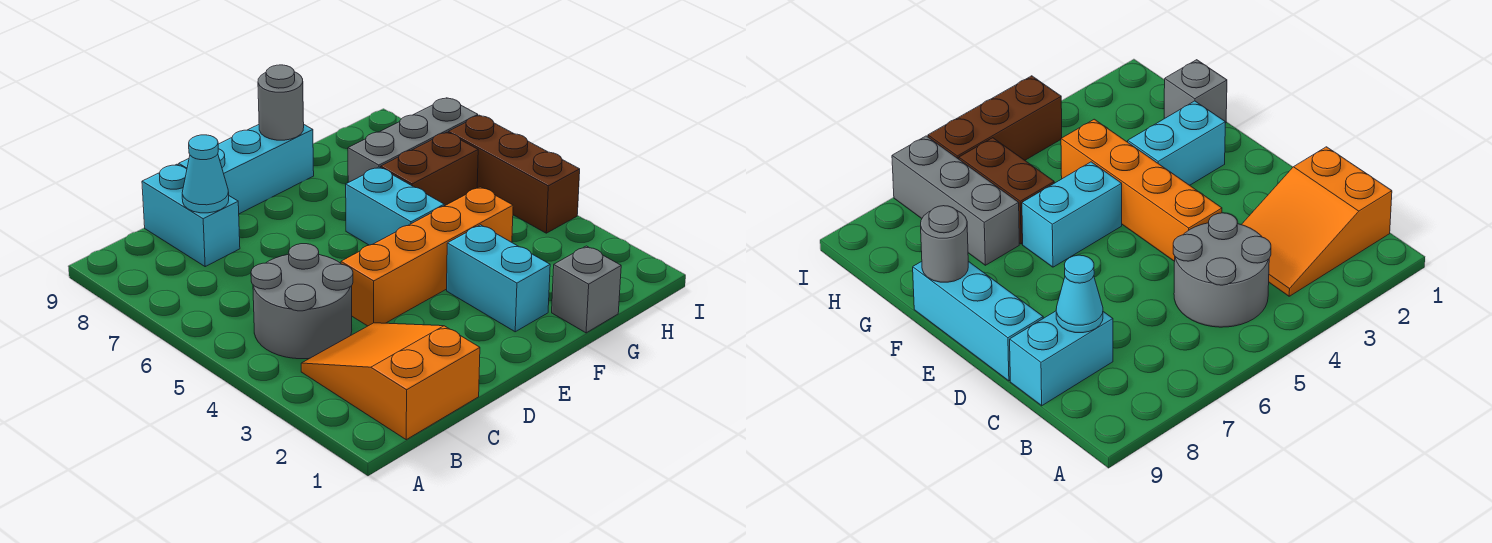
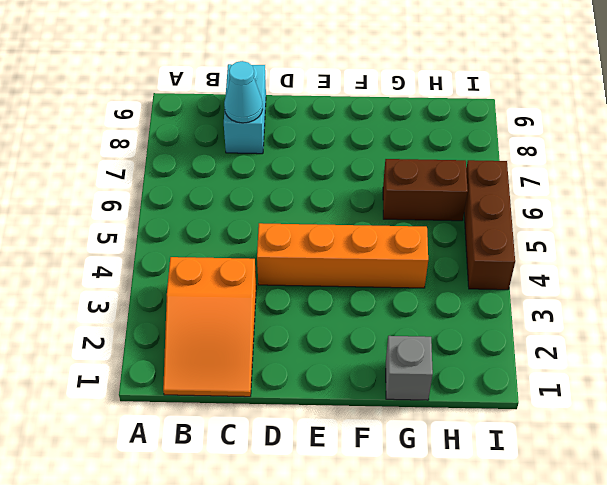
orange slope B1:C3 level 1 top 3 -> orange slope B1:C3 level 1 top 1
none -> grey round brick B4:C5 level 1
none -> cyan brick D9:F9 level 1
none -> cyan brick F2:F3 level 1

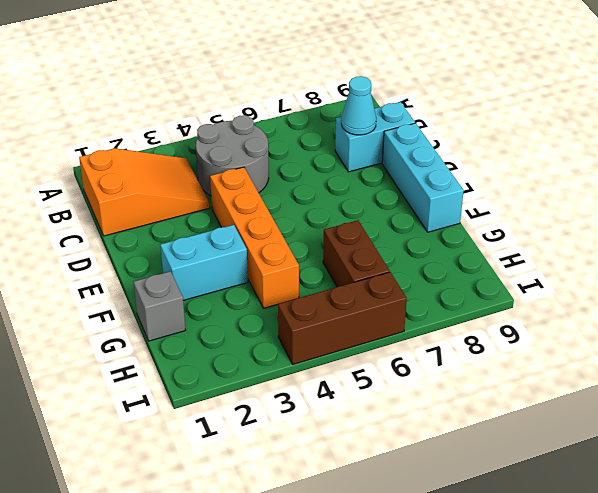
none -> cyan brick F5:F6 level 1
none -> grey brick G7:I7 level 1
none -> grey round brick F9 level 2

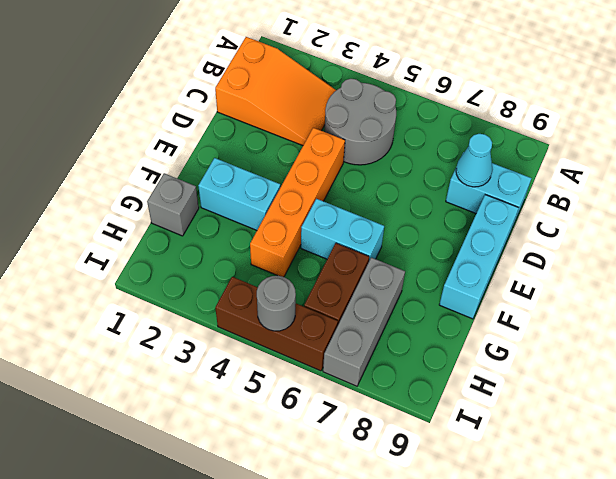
grey round brick I5 level 2 -> grey round brick F9 level 2

